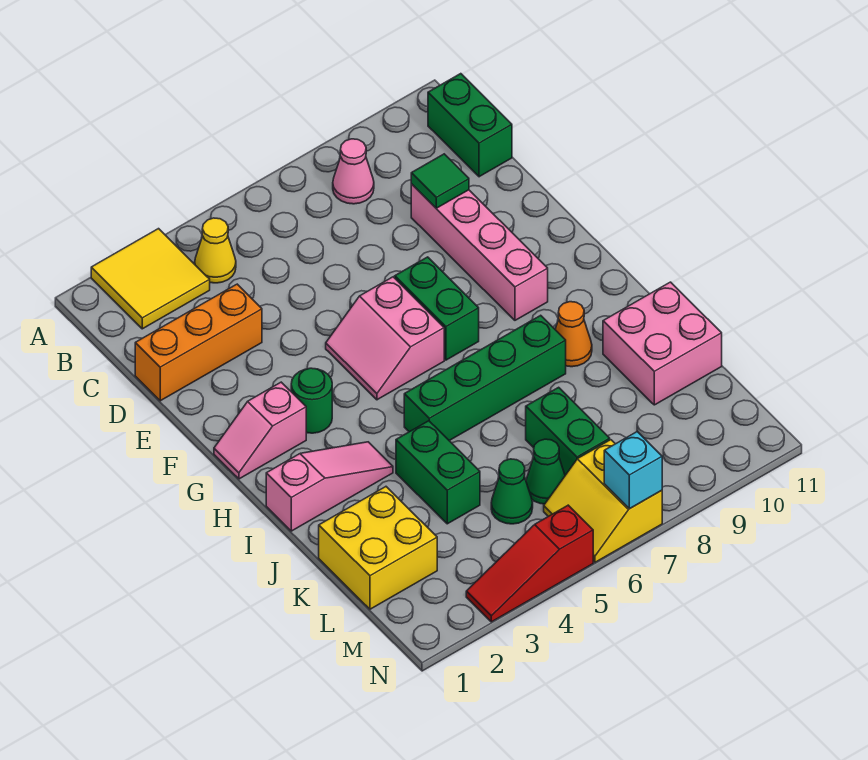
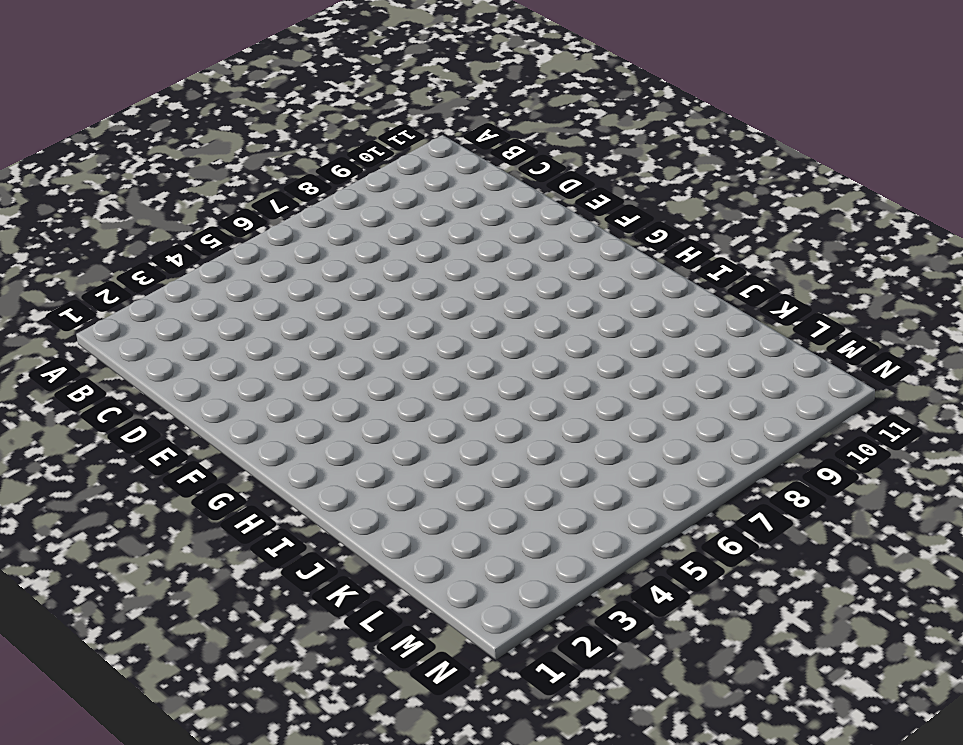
none -> yellow tile A2:B3 level 1
none -> yellow cone B4 level 1
none -> pink cone B8 level 1

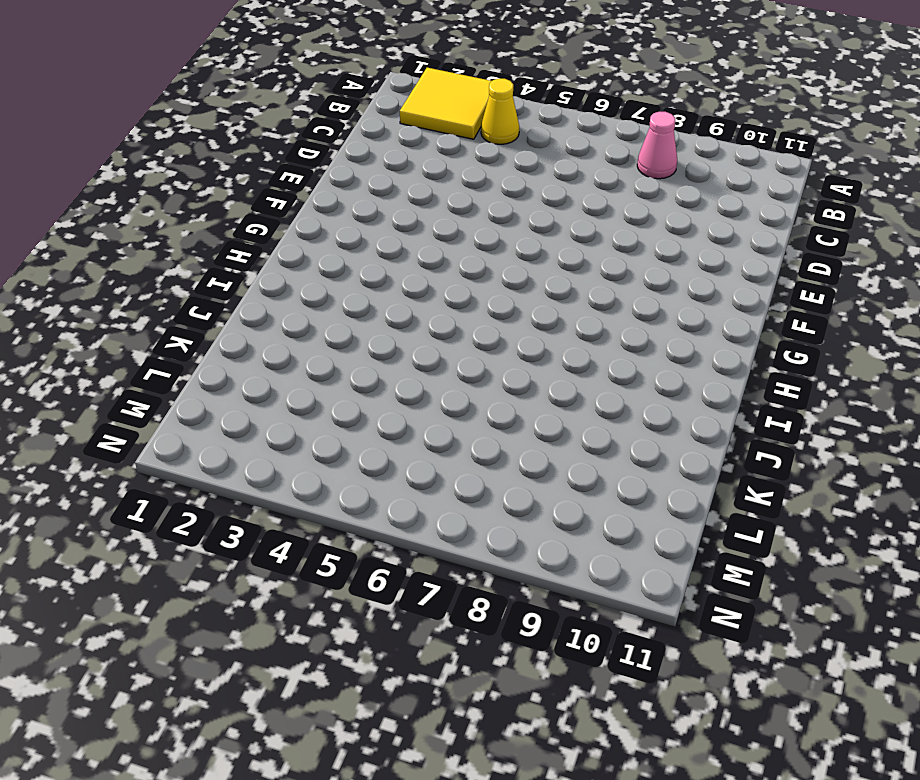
none -> green brick B11:C11 level 1
none -> orange brick D1:D3 level 1
none -> pink brick D9:G9 level 1

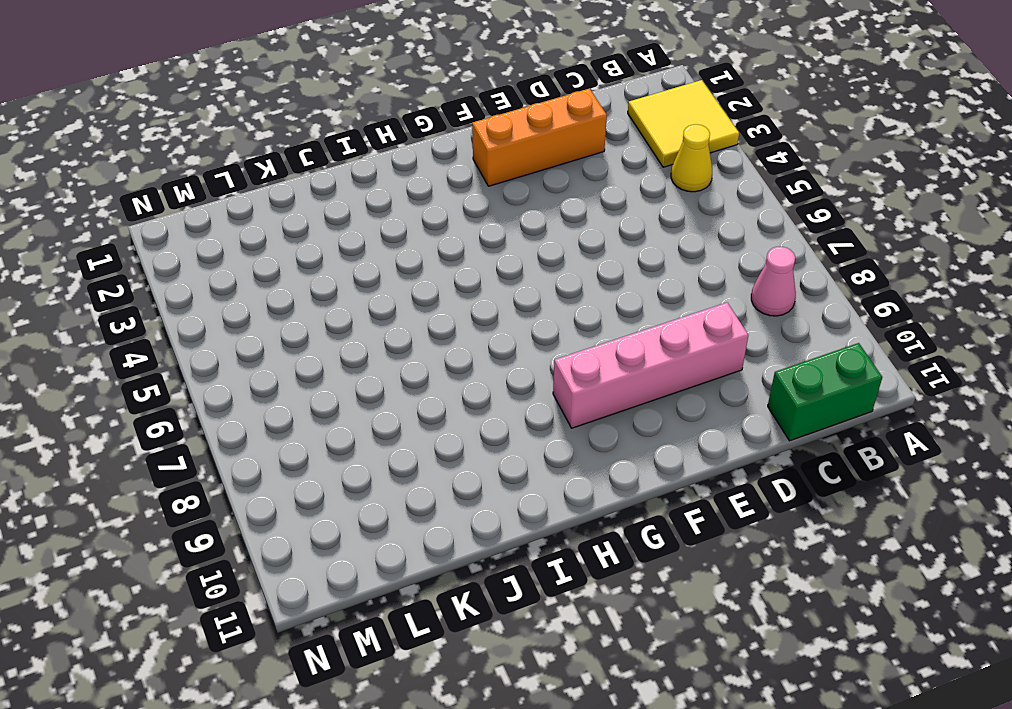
orange brick D2:F2 level 1 -> orange brick D1:D3 level 1
none -> pink slope F5:G6 level 1 top 6
none -> green brick F7:G7 level 1
none -> pink slope G1:G2 level 1 top 2

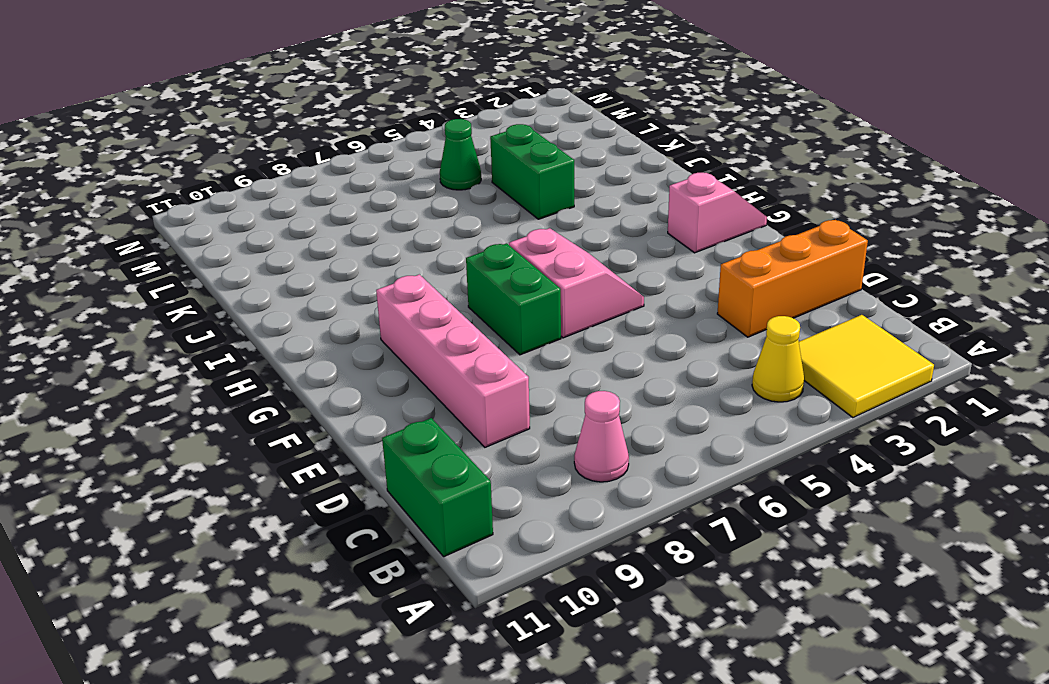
none -> green round brick G3 level 1
none -> pink slope I1:I3 level 1 top 1
none -> green brick I5:I8 level 1

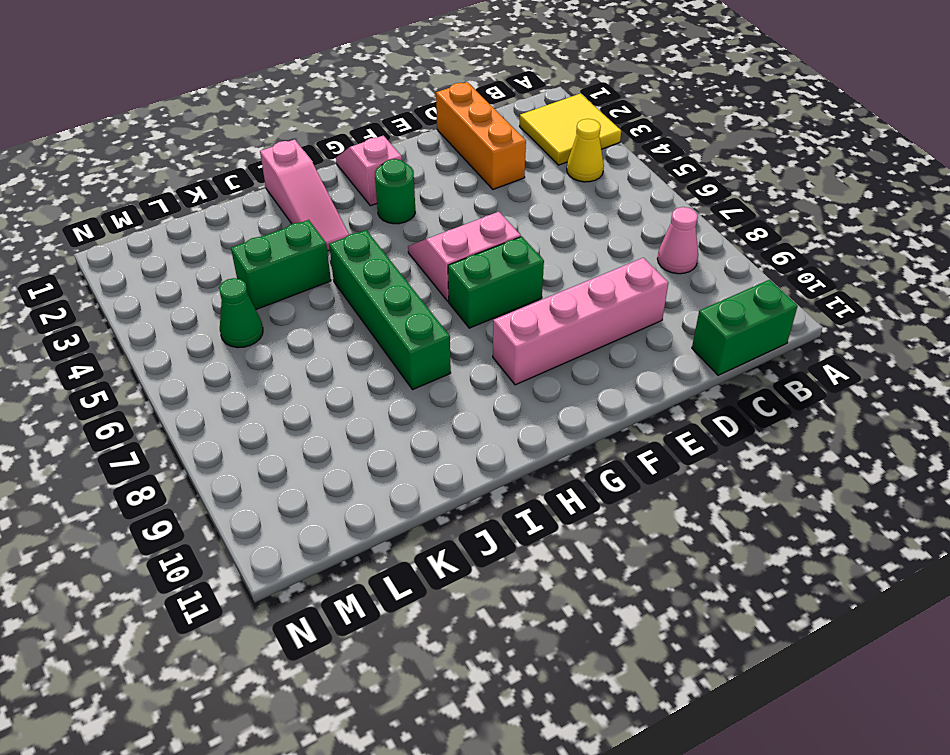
none -> orange cone I9 level 1
none -> pink brick J10:K11 level 1
none -> yellow brick K1:L2 level 1

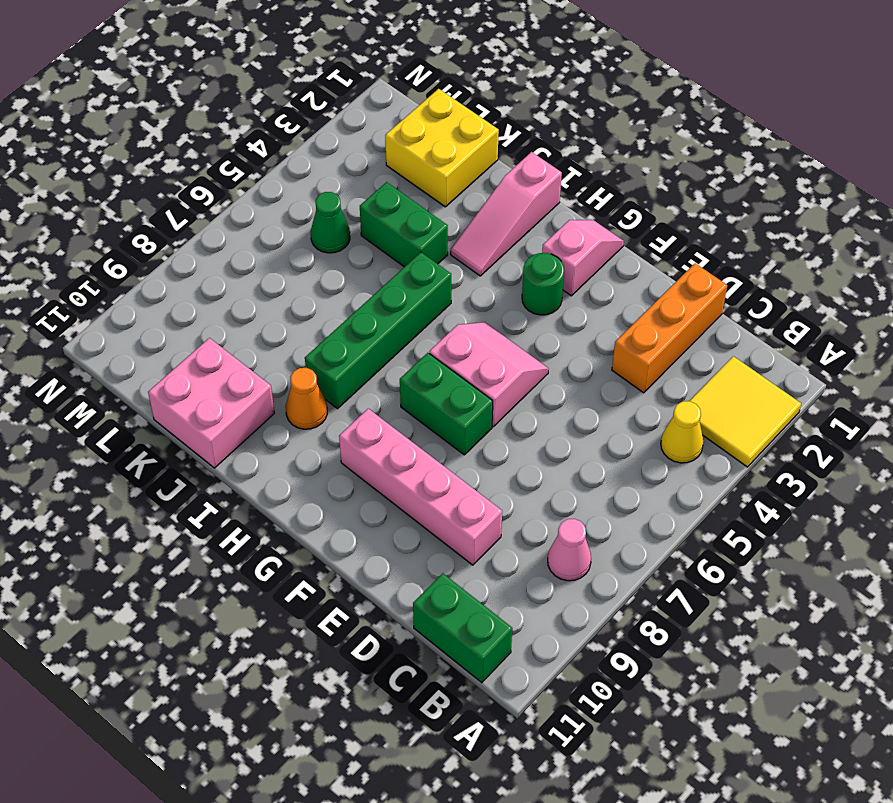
none -> green brick K7:L7 level 1
none -> green cone L6 level 1
none -> yellow slope M6:N7 level 1 top 7

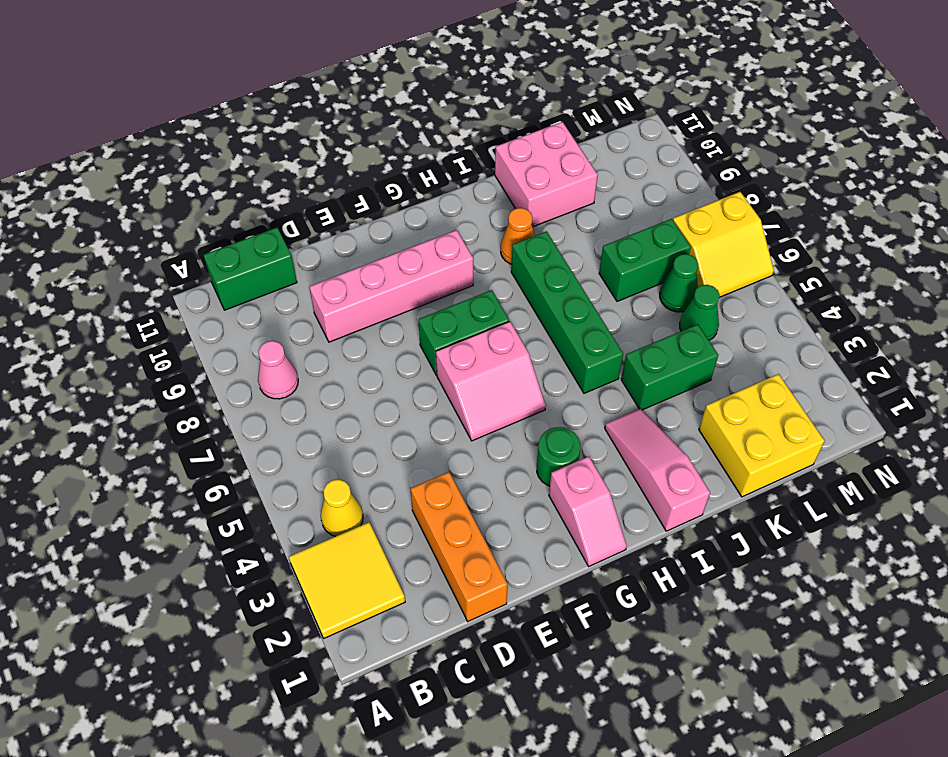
none -> red slope N3:N5 level 1 top 5
none -> green tile D9 level 2
none -> cyan brick N7 level 2

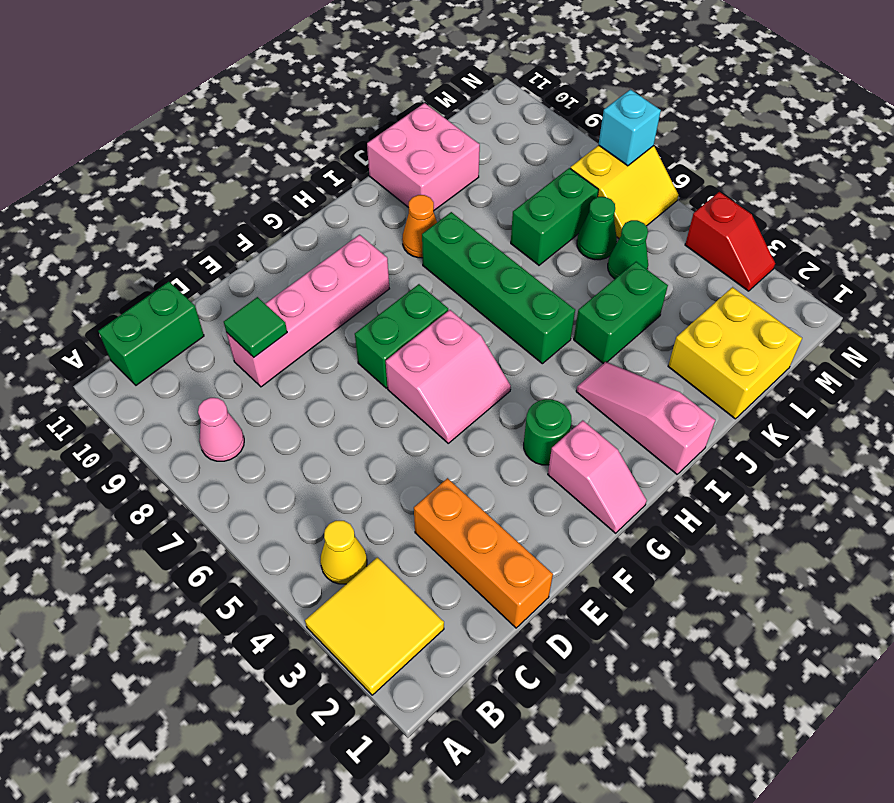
red slope N3:N4 level 1 top 4 -> red slope N3:N5 level 1 top 5

